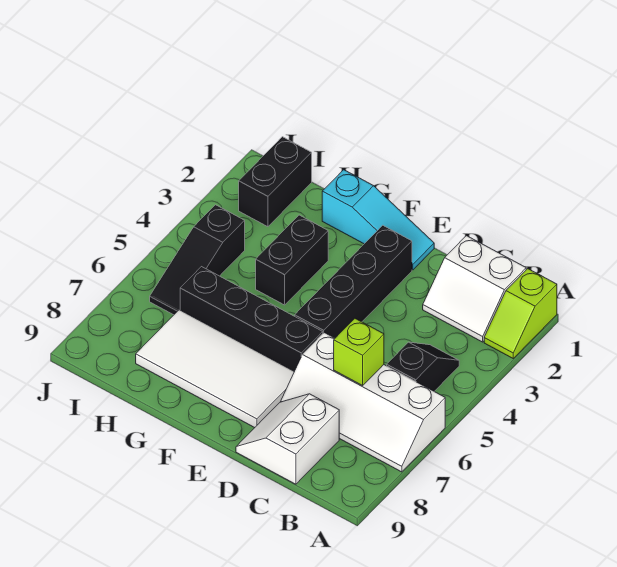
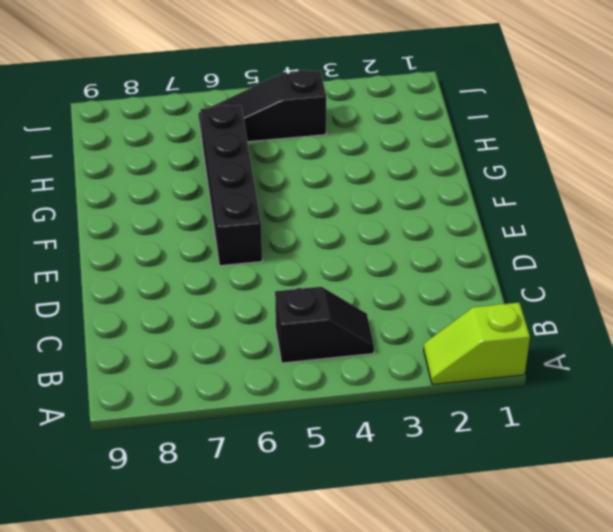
none -> white slope A6:D7 level 1 top 6
none -> white slope B1:C2 level 1 top 1
none -> white slope C8:D9 level 1 top C

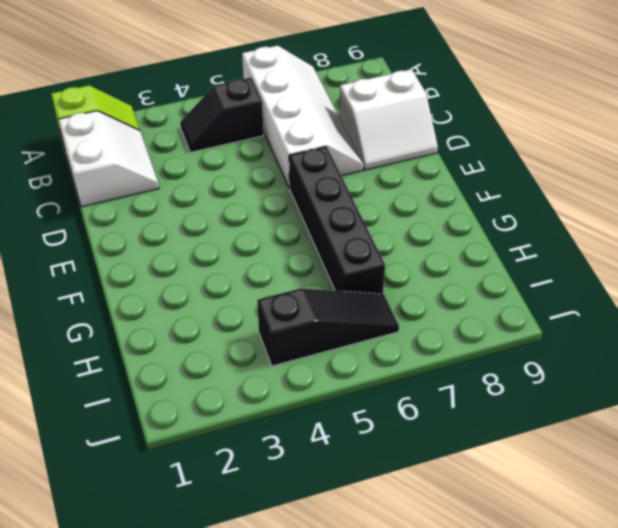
none -> cyan slope E1:G1 level 1 top G
none -> black brick E2:E5 level 1
none -> white tile E7:H8 level 1

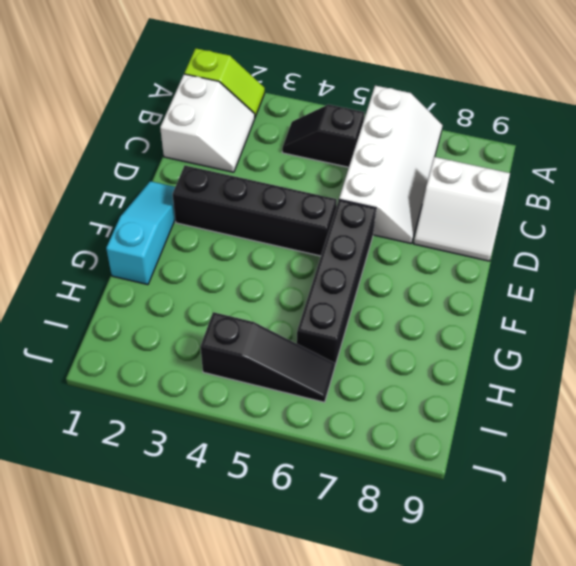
none -> white tile E7:H8 level 1
none -> black brick G3:G4 level 1
none -> black brick I1:I2 level 1

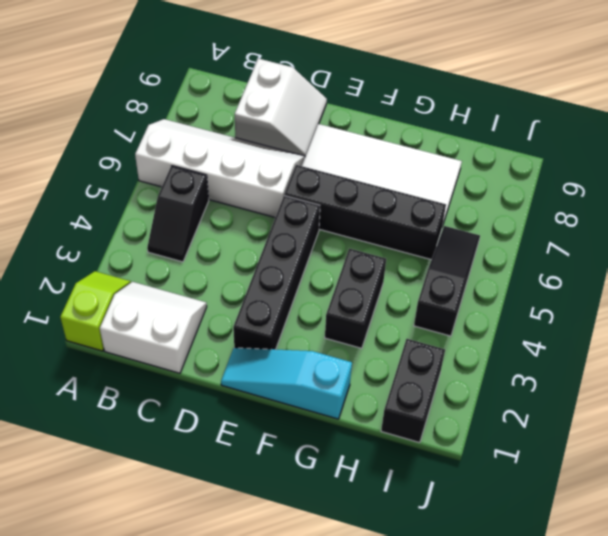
none -> lime brick C6 level 2

